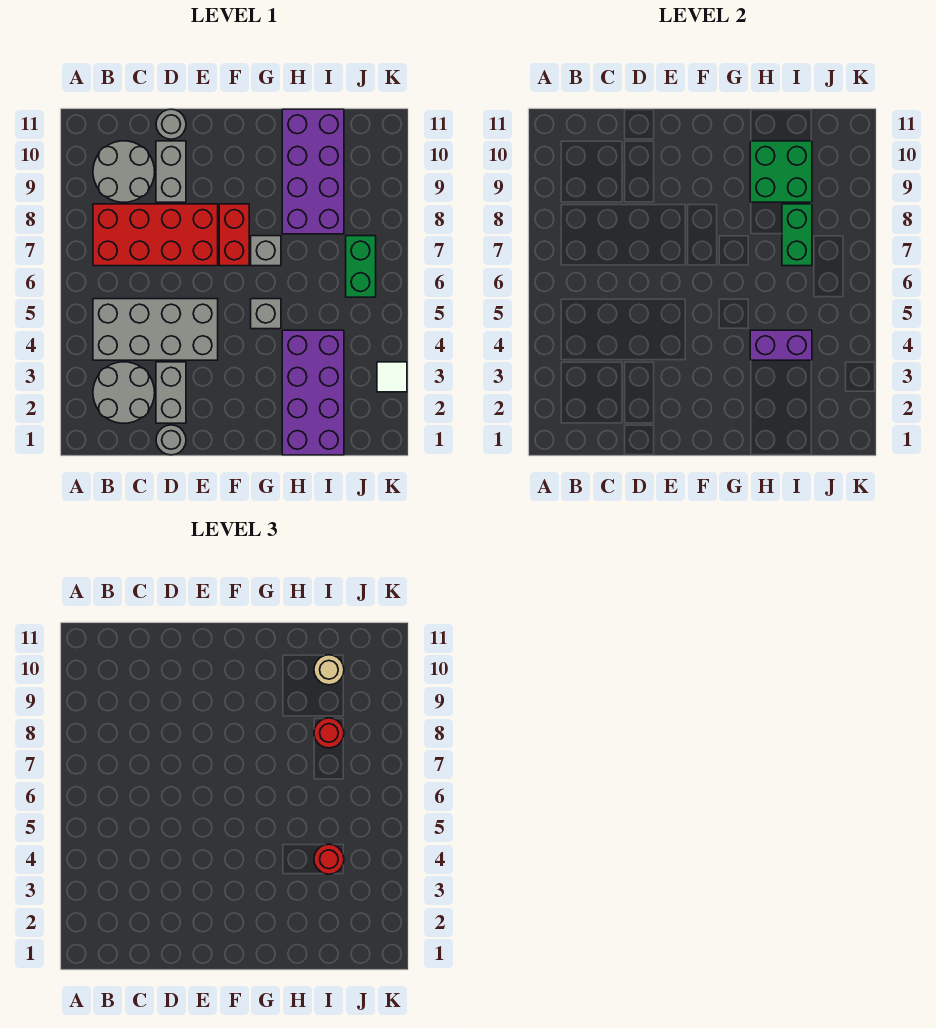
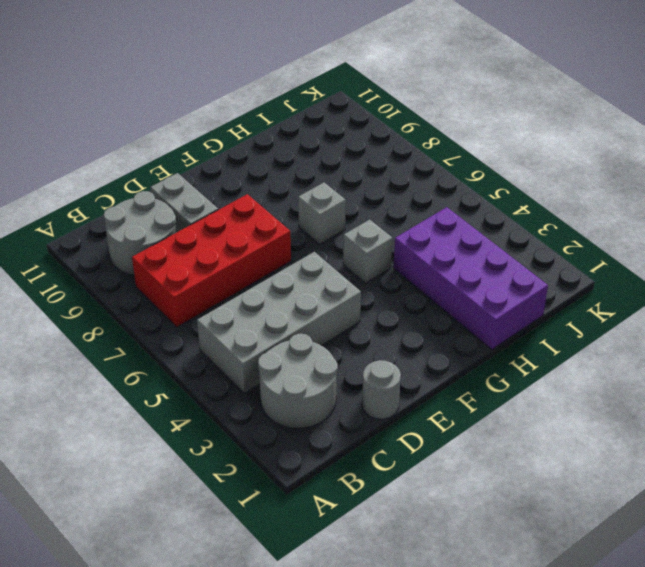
none -> grey brick D2:D3 level 1
none -> grey round brick D11 level 1
none -> red brick F7:F8 level 1

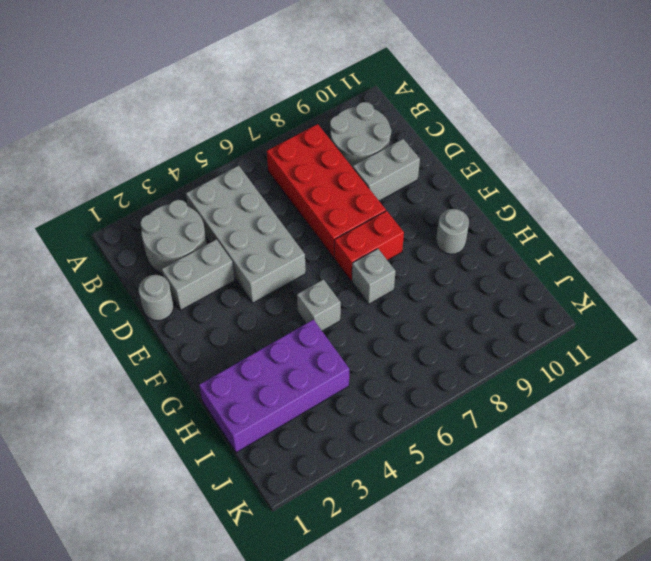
grey round brick G10 level 1 -> grey round brick D11 level 1
none -> purple brick H8:I11 level 1
none -> green brick J6:J7 level 1
none -> white tile K3 level 1

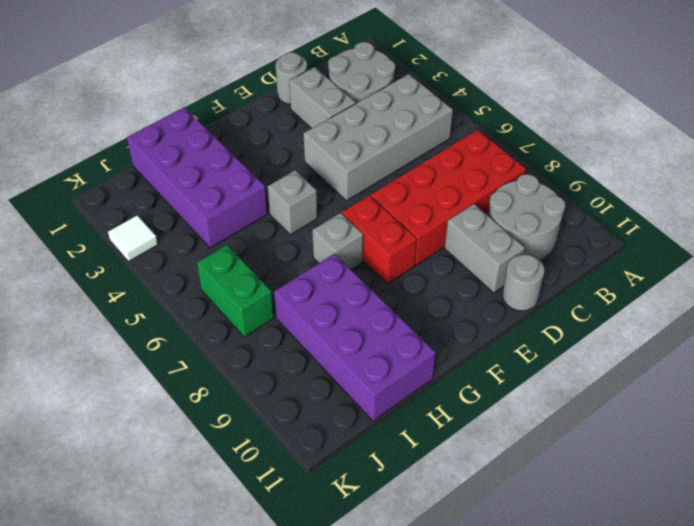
none -> purple brick H4:I4 level 2
none -> green brick H9:I10 level 2
none -> green brick I7:I8 level 2

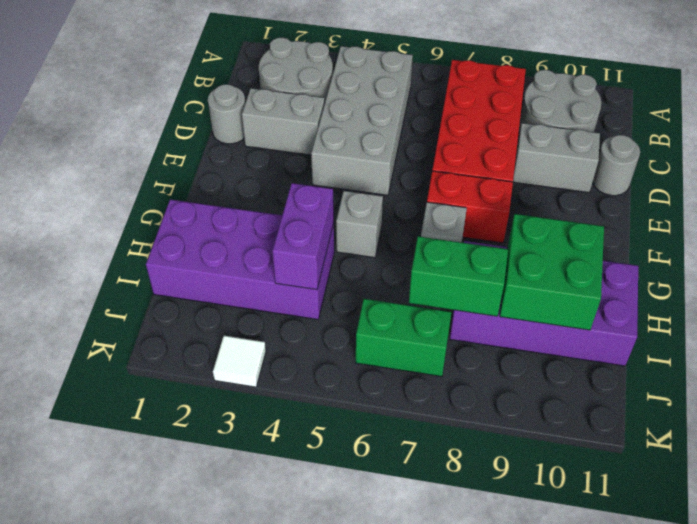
none -> red round brick I4 level 3
none -> red round brick I8 level 3
none -> tan round brick I10 level 3

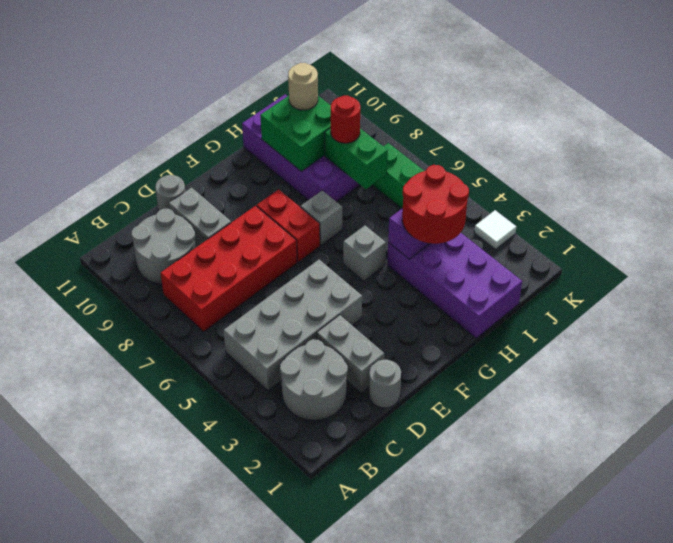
red round brick H3:I4 level 3 -> red round brick I4 level 3

